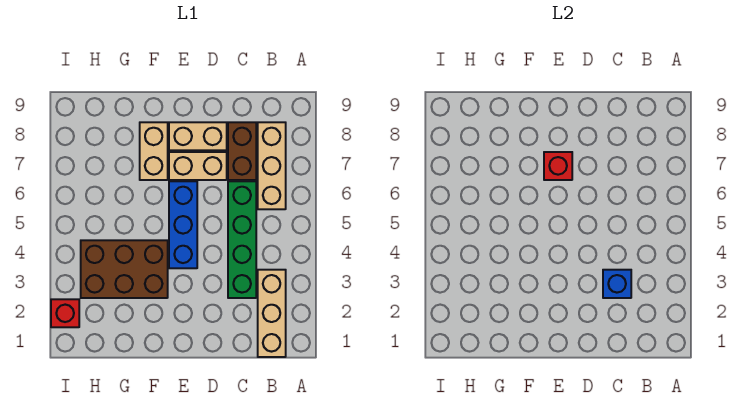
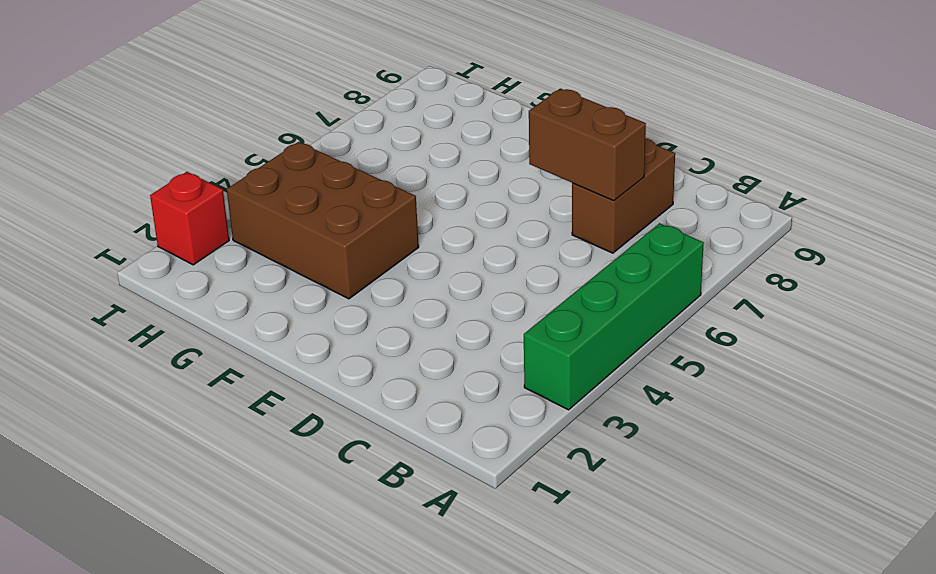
green brick A3:A6 level 1 -> green brick C3:C6 level 1
brown brick C7:D7 level 2 -> none
none -> tan brick B1:B3 level 1
none -> tan brick B6:B8 level 1
none -> tan brick D7:E7 level 1

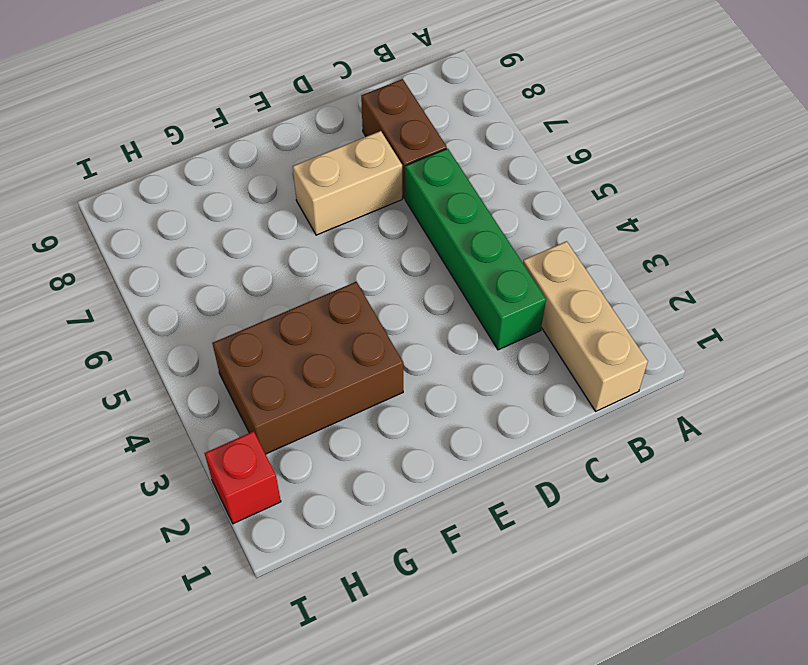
none -> tan brick B6:B8 level 1
none -> tan brick D8:E8 level 1
none -> blue brick E4:E6 level 1

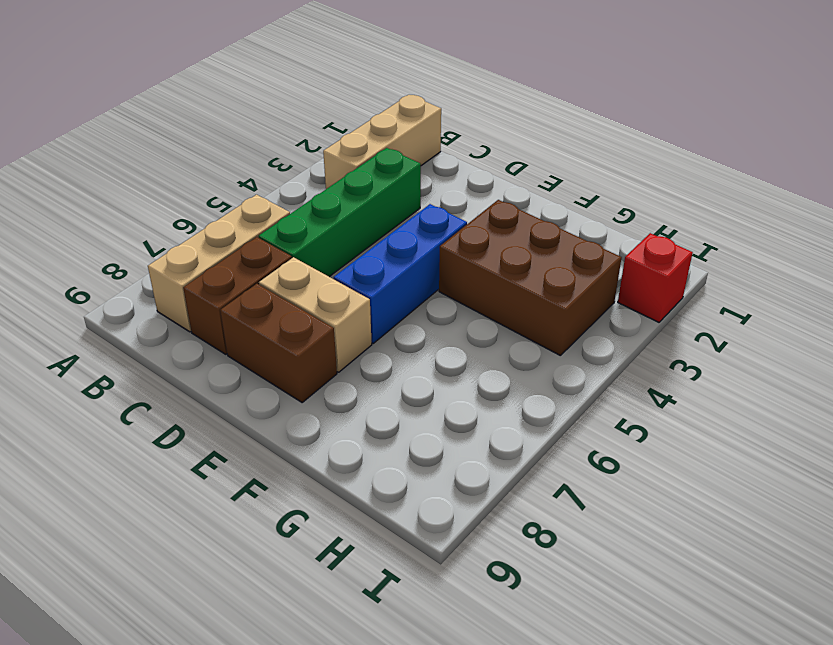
brown brick D8:E8 level 1 -> tan brick D8:E8 level 1
none -> tan brick F7:F8 level 1
none -> blue brick C3 level 2
none -> red brick E7 level 2

